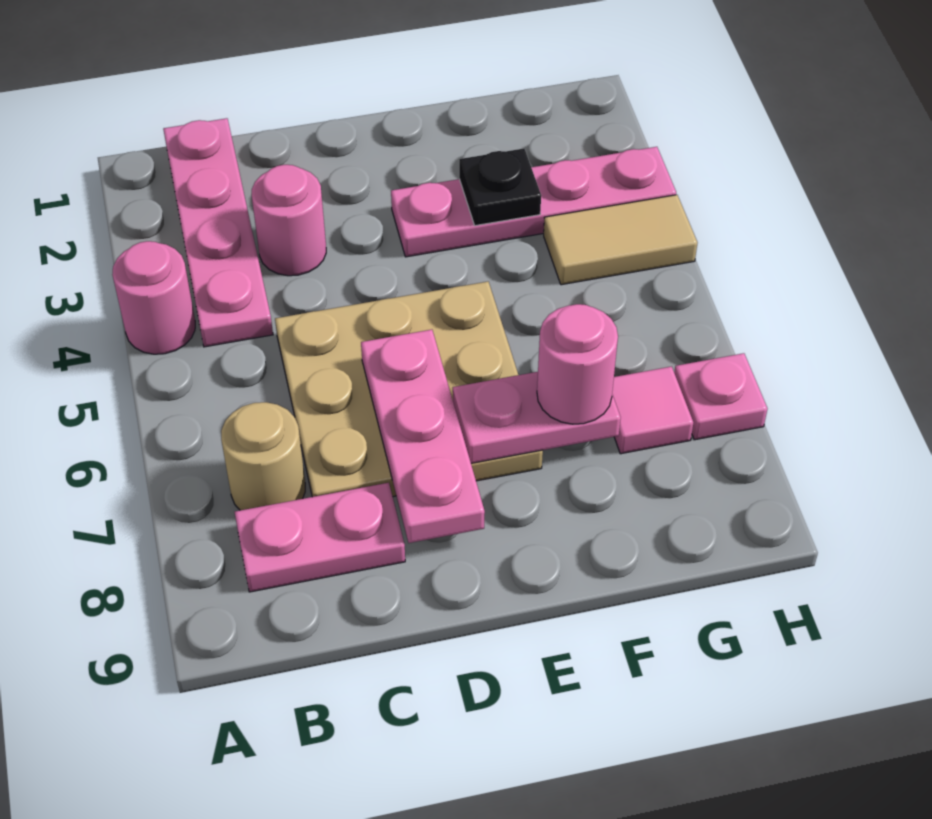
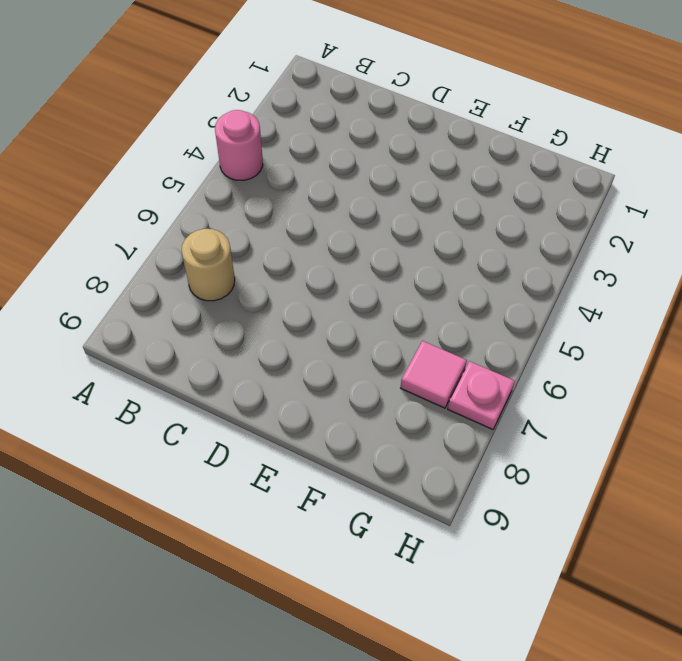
none -> pink plate B1:B4 level 1
none -> pink plate B8:C8 level 1
none -> pink round brick C3 level 1

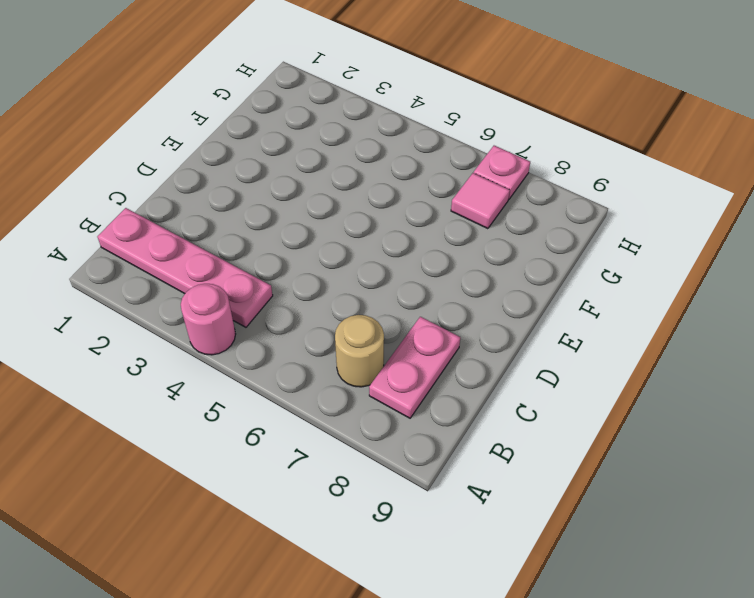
none -> pink round brick C3 level 1
none -> tan plate C5:E7 level 1
none -> pink plate E3:H3 level 1

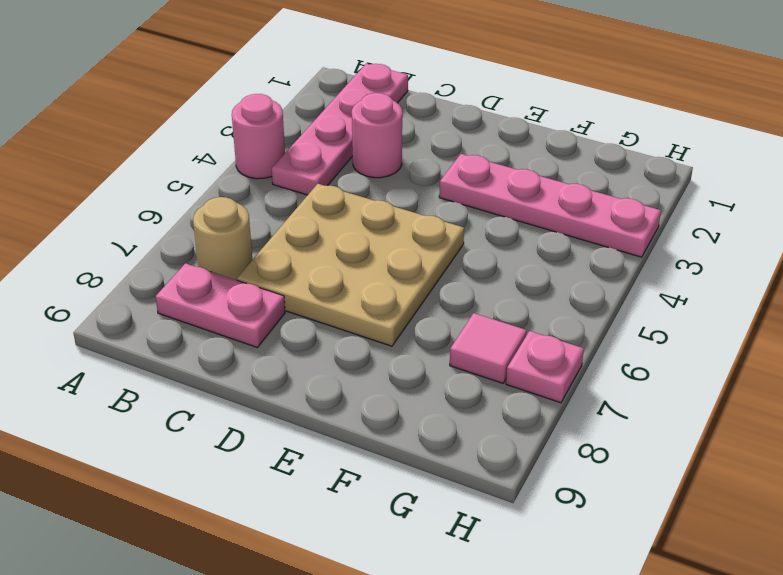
none -> tan tile G4:H4 level 1
none -> pink plate D6:D8 level 2
none -> pink plate E7:F7 level 2

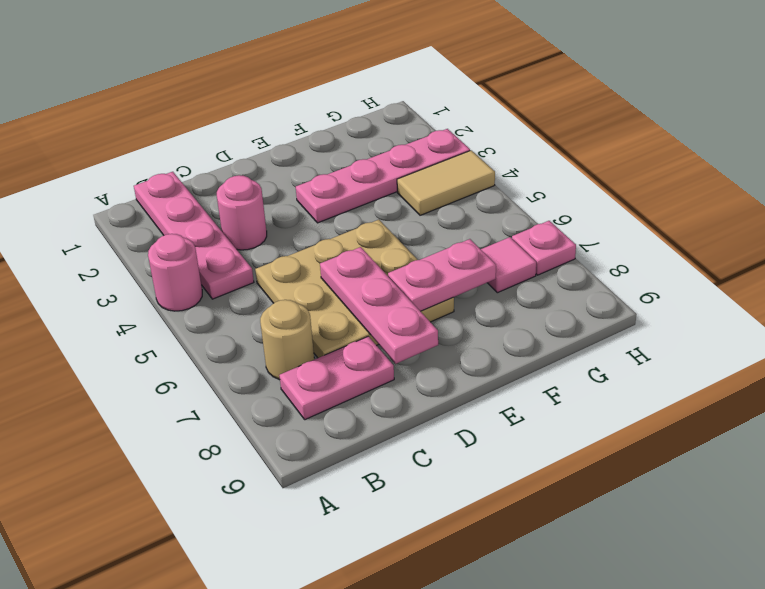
none -> black plate F3 level 2
none -> pink round brick F7 level 3

